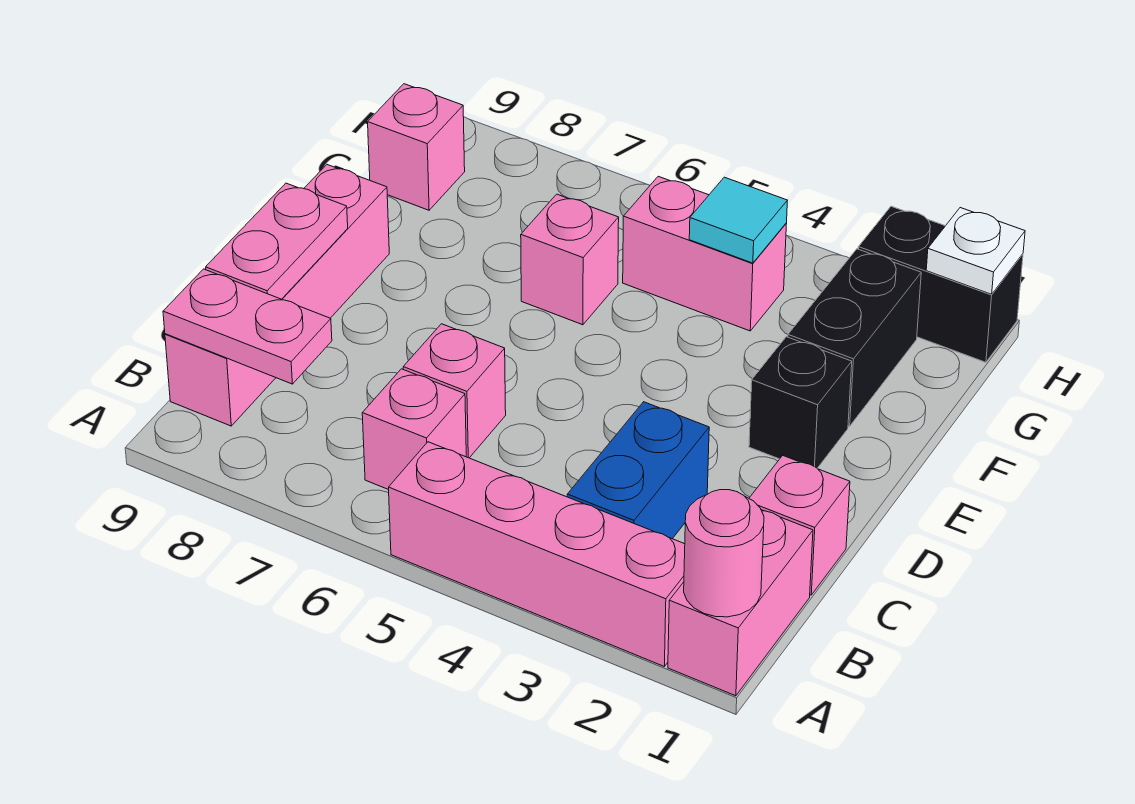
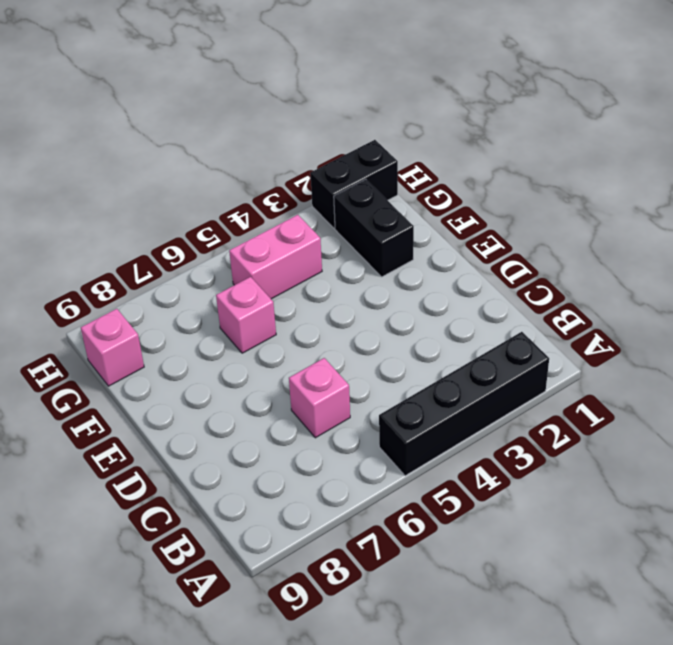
black brick A2:A5 level 1 -> pink brick A2:A5 level 1
none -> pink brick A1:B1 level 1
none -> blue brick B3:C3 level 1
none -> pink brick B6 level 1

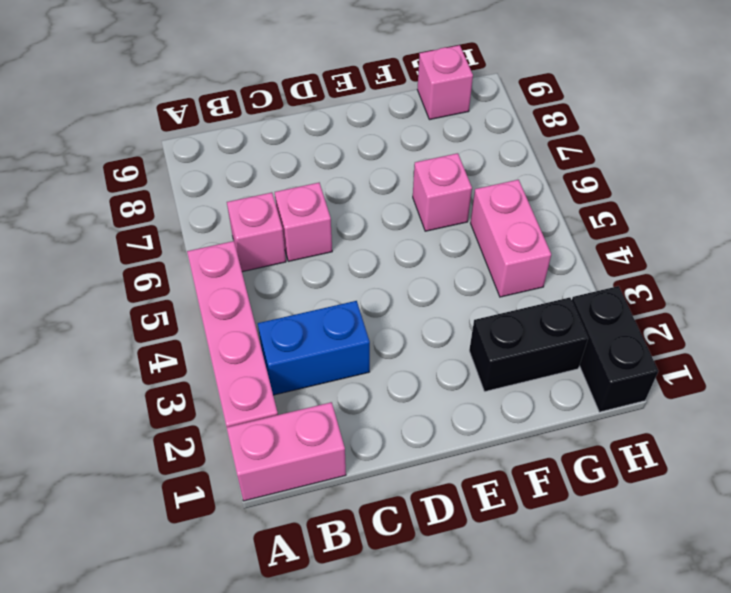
none -> pink brick B9:E9 level 1
none -> pink brick C1 level 1
none -> black brick E2 level 1

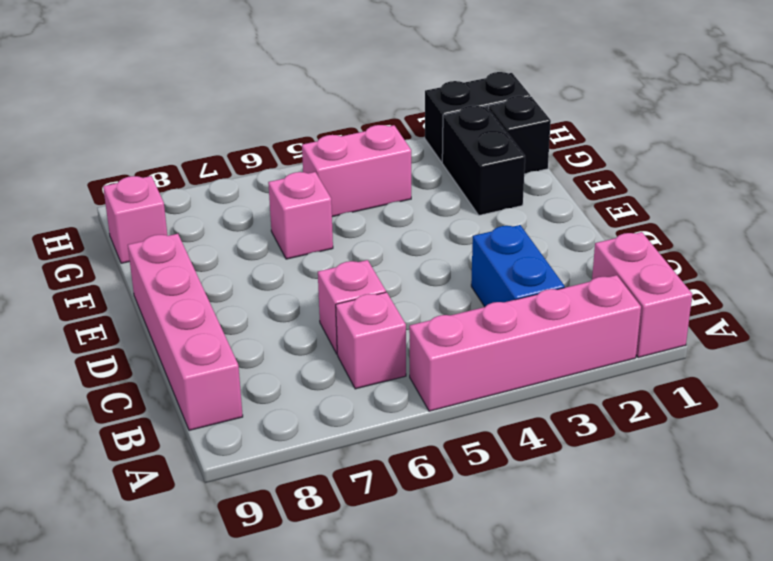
black brick G1 level 1 -> black brick E2 level 1
none -> pink brick C1 level 1
none -> pink round brick A1 level 2
none -> pink plate B8:B9 level 2

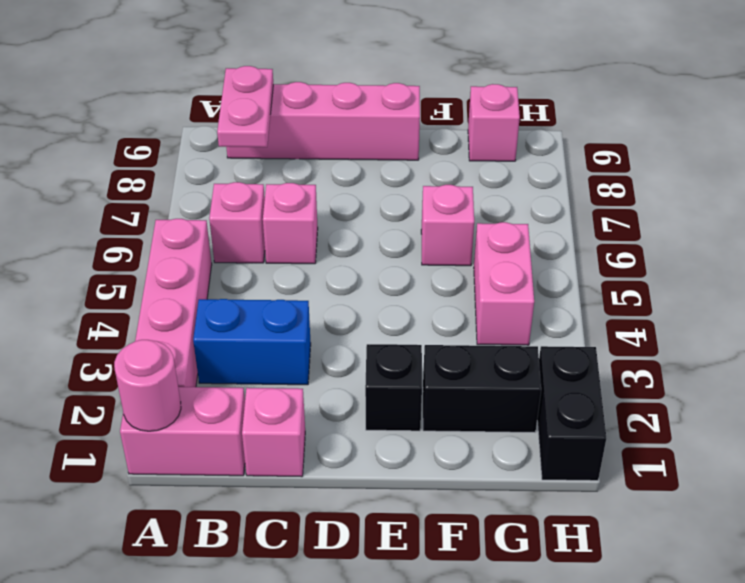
none -> pink plate C9:D9 level 2
none -> cyan tile G4 level 2
none -> white plate H1 level 2

